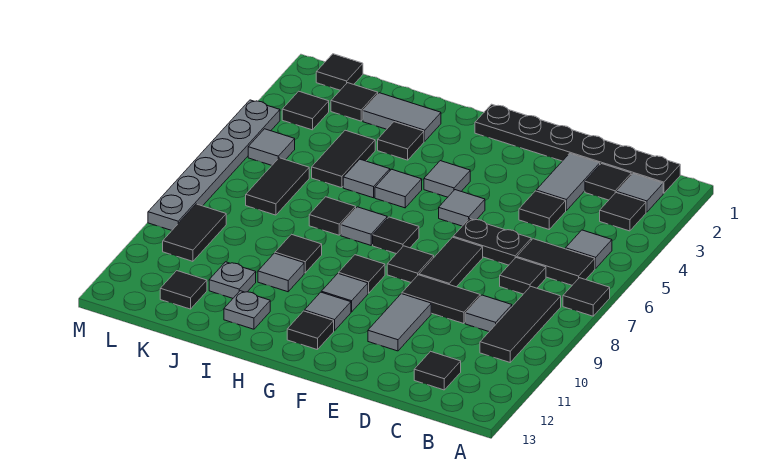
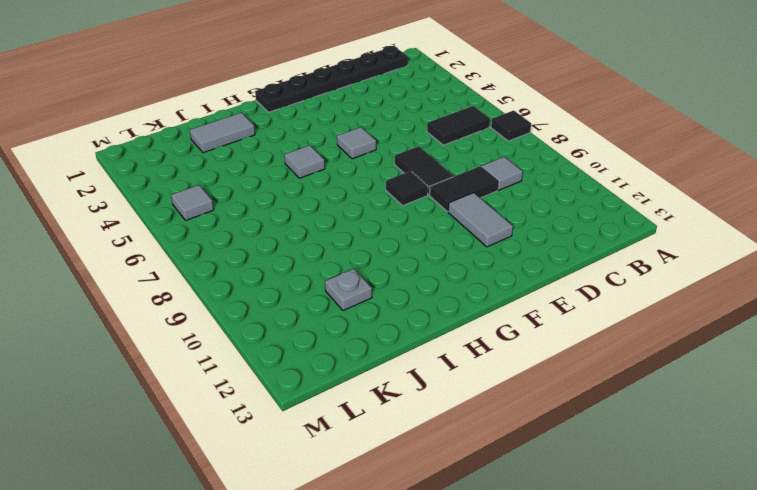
none -> grey tile B2 level 1
none -> black tile B3 level 1
none -> grey tile B5 level 1
none -> black tile B8:B10 level 1

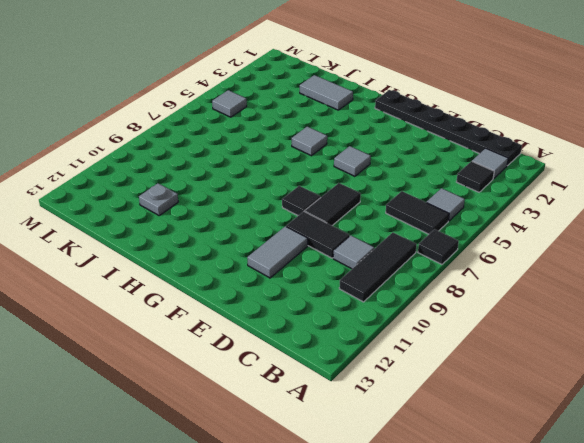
none -> black tile C2 level 1
none -> black tile C7 level 1
none -> black tile C12 level 1
none -> grey tile D2:D3 level 1

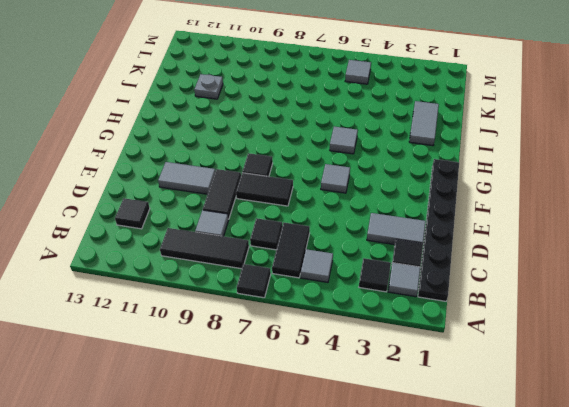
none -> black tile D4 level 1
none -> black plate D6:E6 level 1
none -> grey tile G4 level 1
none -> black tile G7 level 1

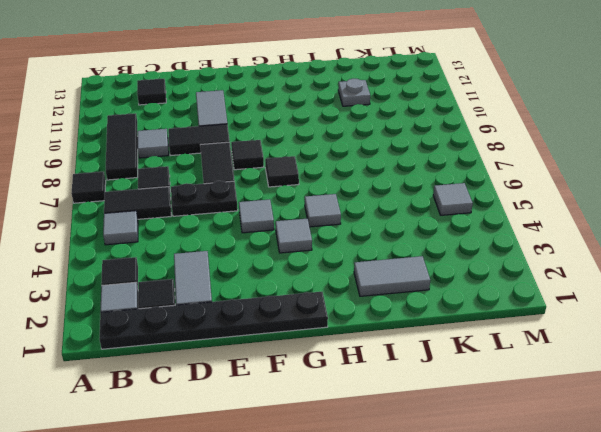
none -> black tile D4 level 1
none -> black tile G9 level 1
none -> grey tile G10 level 1
none -> grey tile G11 level 1

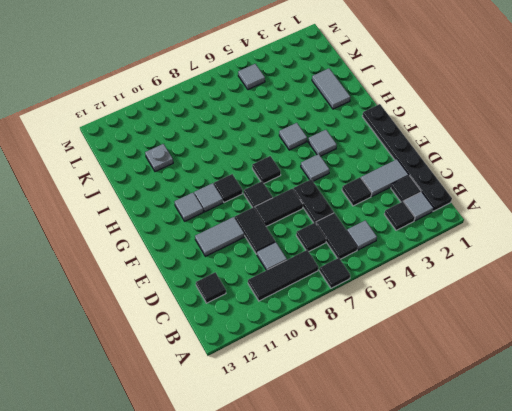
none -> black tile G12 level 1
none -> grey tile H7 level 1
none -> black tile I3 level 1
none -> grey tile I5 level 1

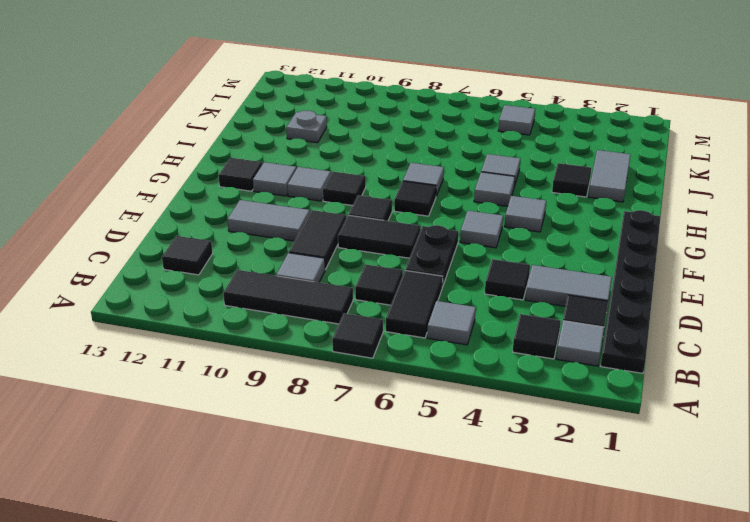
none -> black tile I7 level 1
none -> black tile I9 level 1
none -> grey tile I10 level 1
none -> grey plate I12 level 1

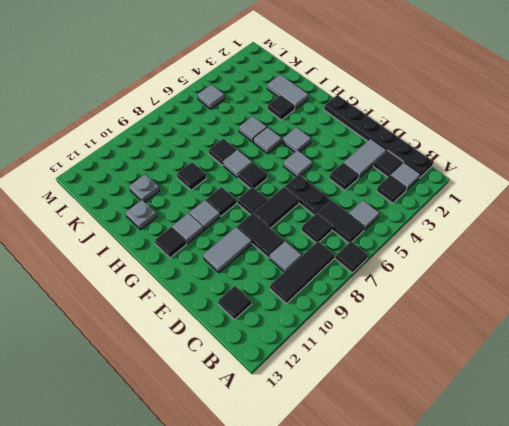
none -> grey tile I10 level 1
none -> black tile J4:J5 level 1
none -> black tile K2 level 1
none -> black tile K6:K7 level 1

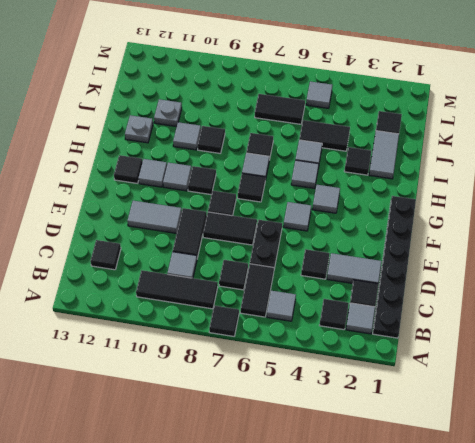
none -> black tile K12 level 1
none -> black tile L1 level 1
none -> black tile L3 level 1
none -> black tile L9:L10 level 1

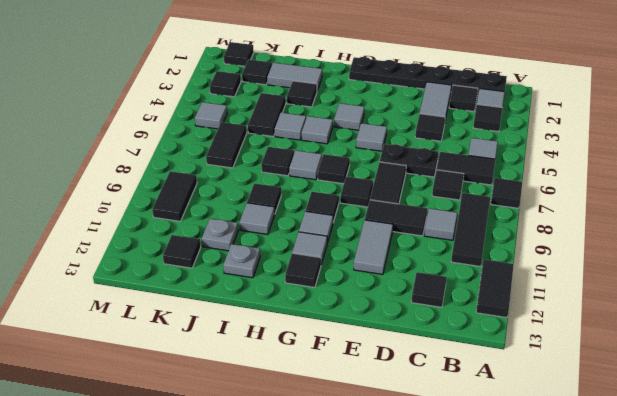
black tile A11:A12 level 1 -> none
none -> grey plate M4:M9 level 1

